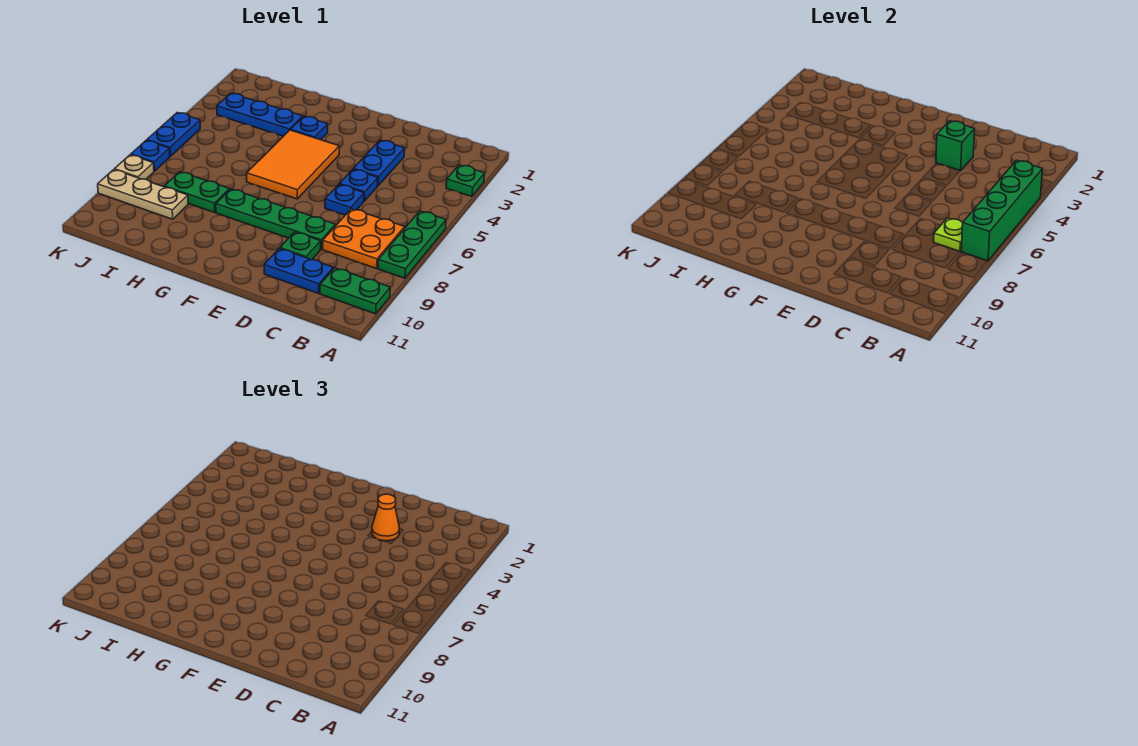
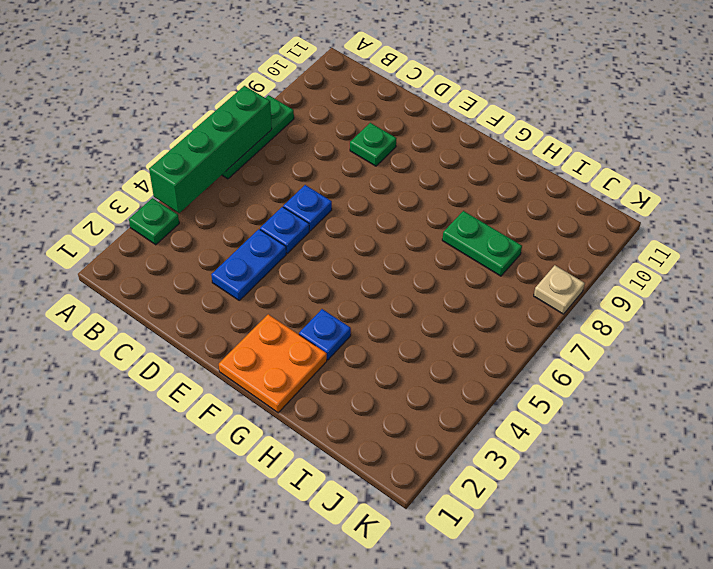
orange plate F1:G2 level 1 -> orange plate B7:C8 level 1
none -> green plate A10:B10 level 1
none -> blue plate C10:D10 level 1
none -> green plate D8:G8 level 1

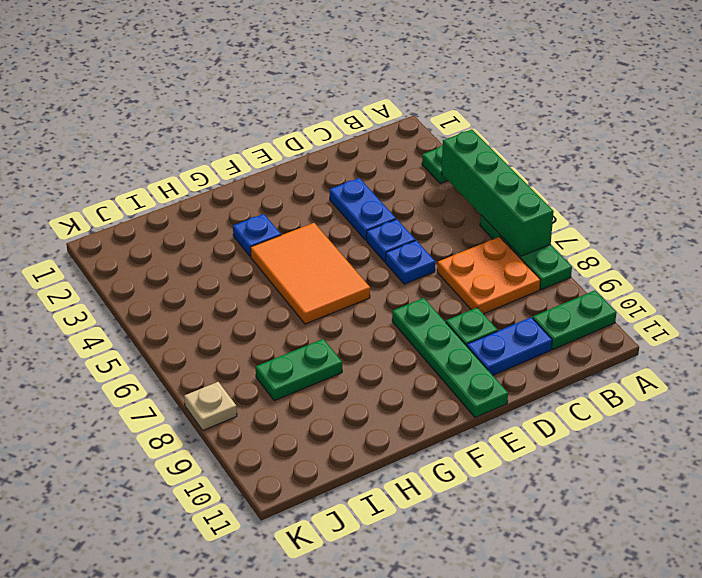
green plate E8:E11 level 1 -> green plate D8:G8 level 1
none -> blue plate H3:J3 level 1
none -> tan plate I9:K9 level 1
none -> blue plate K5:K6 level 1

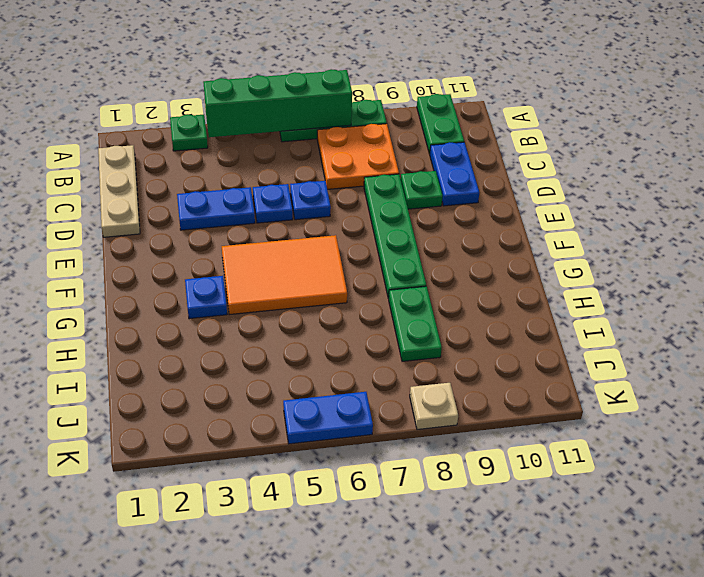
tan plate B1:D1 level 1 -> tan plate I9:K9 level 1
none -> blue plate H3:J3 level 1
none -> blue plate K7 level 1
none -> lime plate B7 level 2

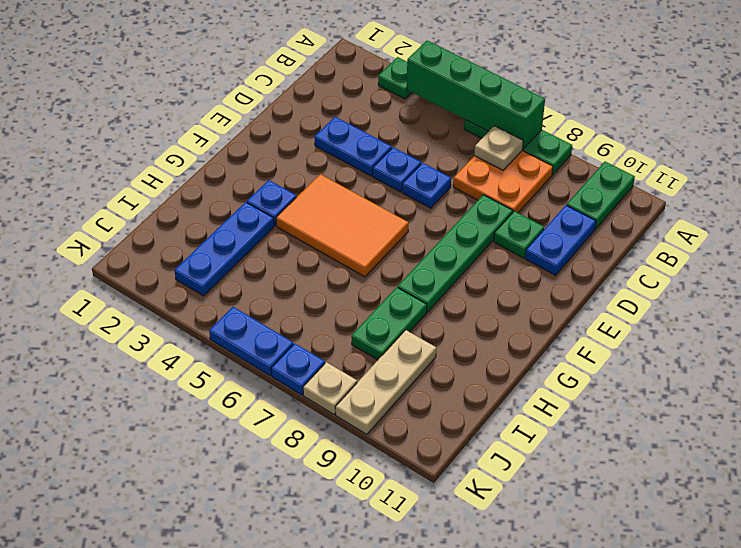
tan plate B7 level 2 -> lime plate B7 level 2
none -> green brick D3 level 2
none -> orange cone D3 level 3

